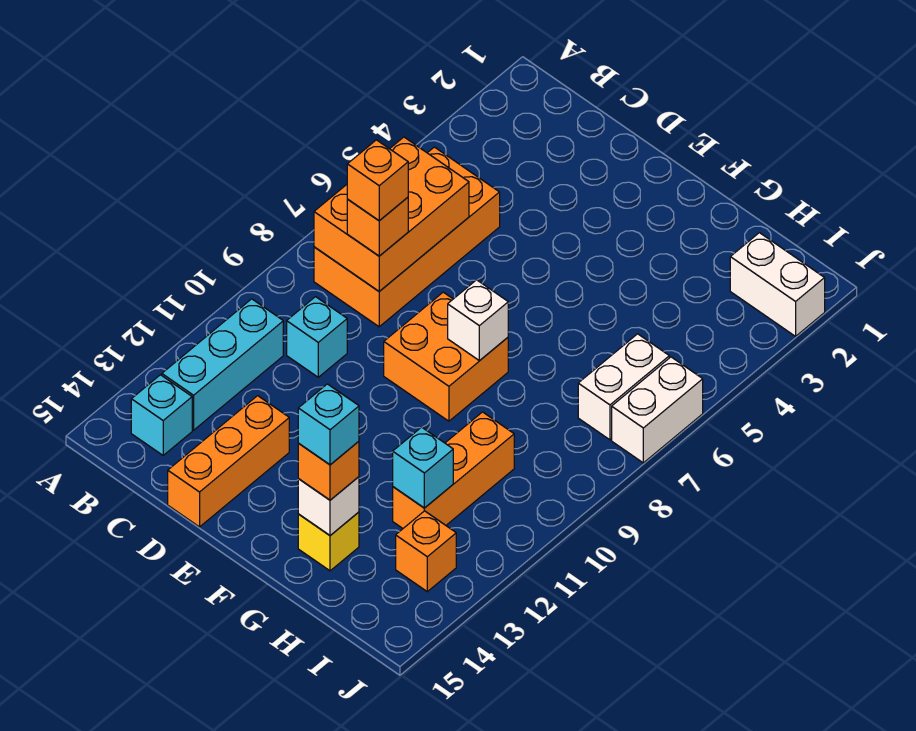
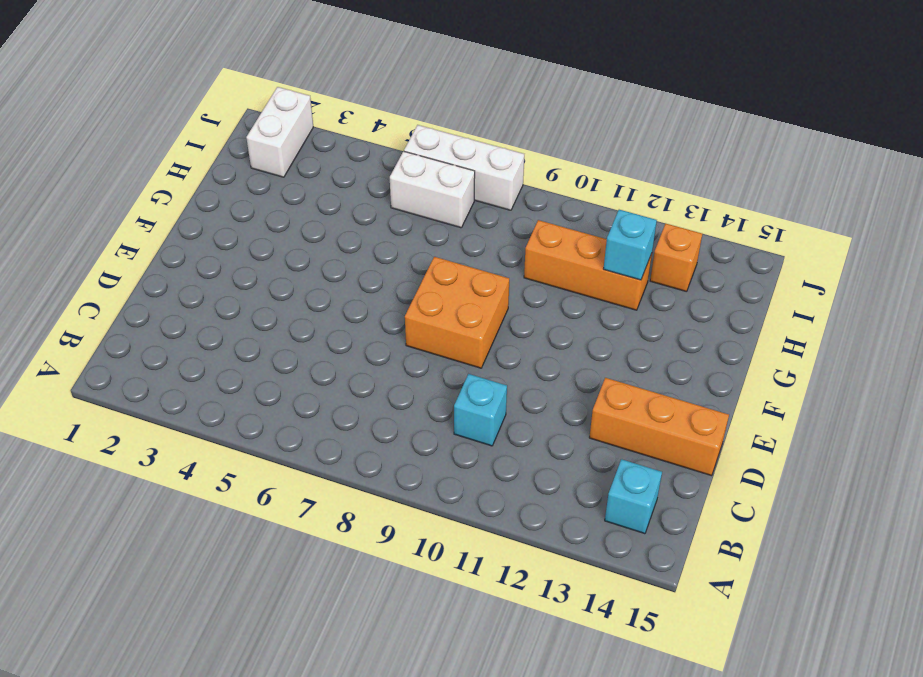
white brick J6:J8 level 1 -> white brick J6:J7 level 1
none -> orange brick B5:C8 level 1
none -> cyan brick B11:B13 level 1
none -> yellow brick G14 level 1

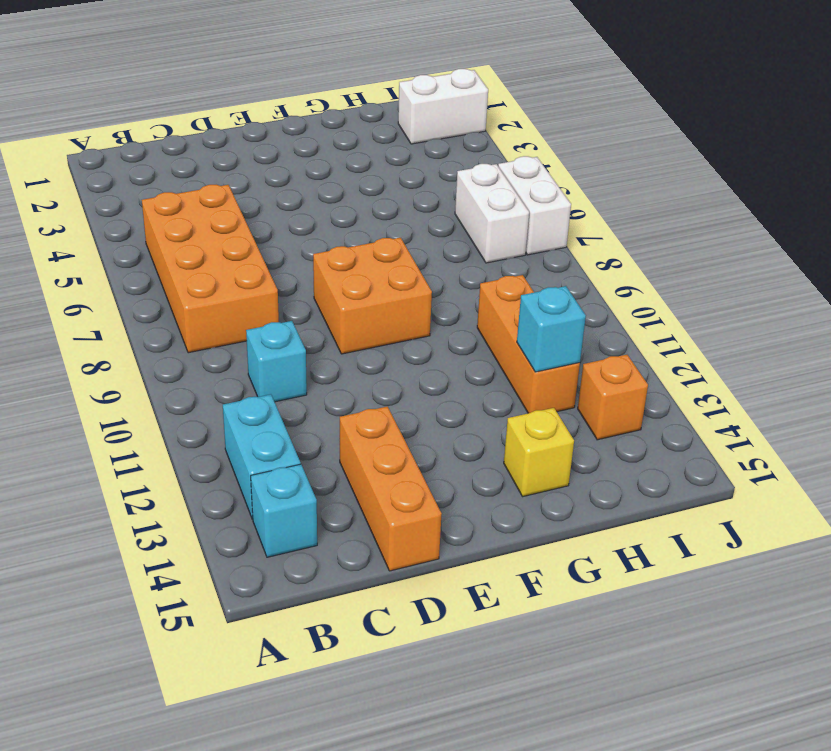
cyan brick B12:B13 level 1 -> cyan brick B11:B13 level 1
none -> orange brick B6:C8 level 2
none -> white brick F8 level 2
none -> white brick G14 level 2

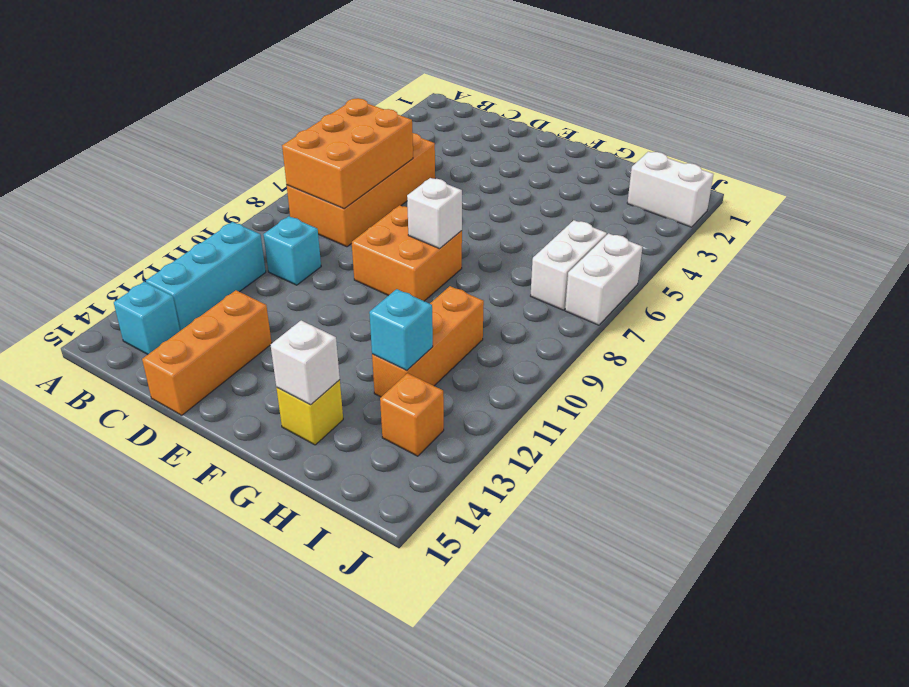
none -> orange brick C8 level 3
none -> orange brick G14 level 3
none -> orange brick C8 level 4

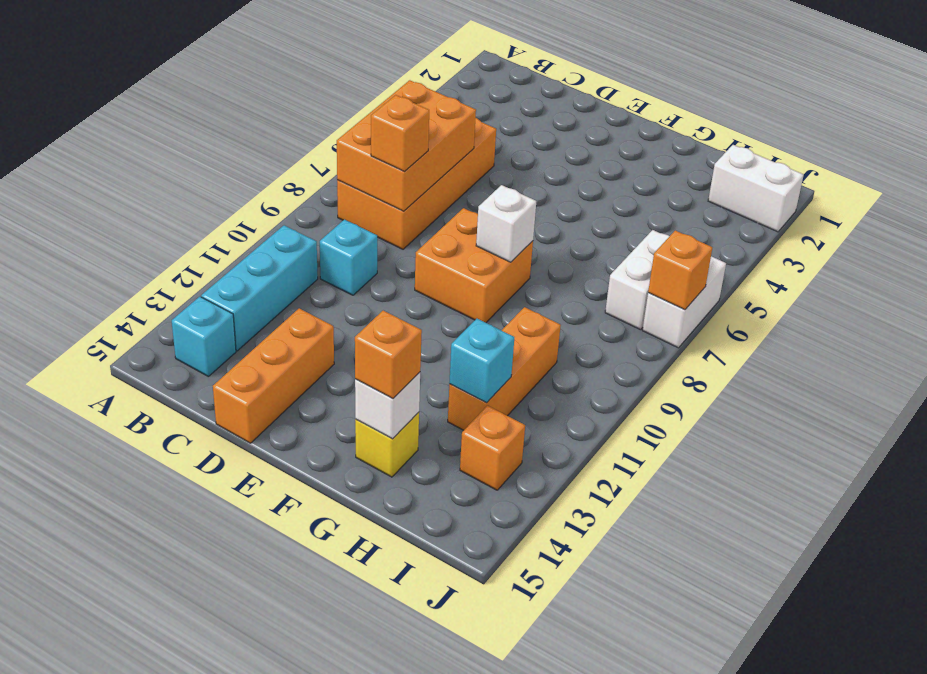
orange brick J7 level 2 -> orange brick C8 level 4
none -> cyan brick G14 level 4

